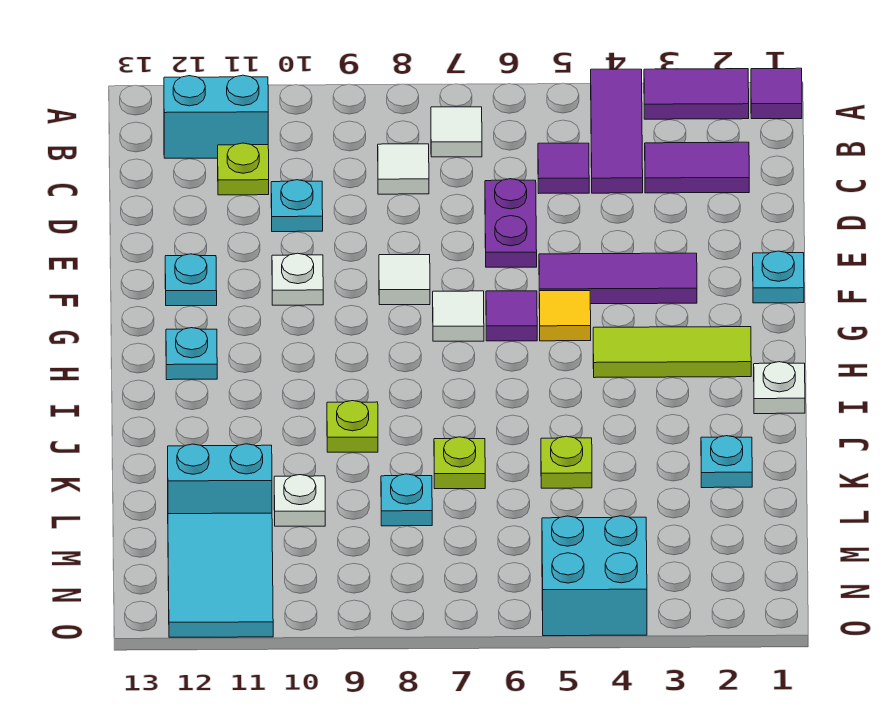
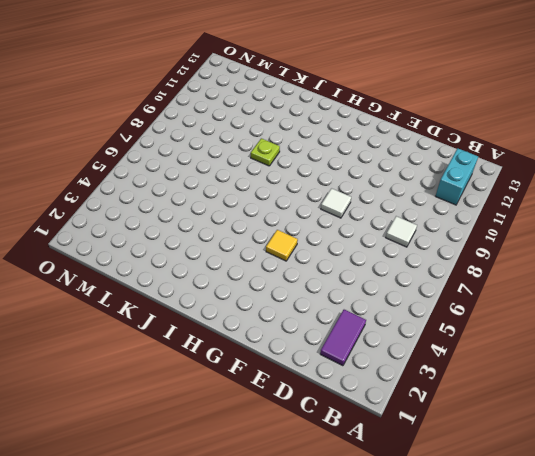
none -> purple tile A1 level 1
none -> purple tile A2:A3 level 1
none -> purple tile A4:C4 level 1
none -> white tile B7 level 1

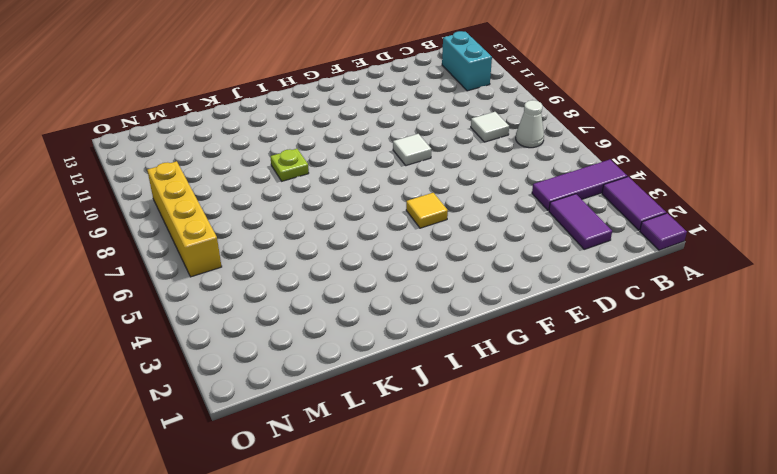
white cone B7 level 1 -> white tile B7 level 1
yellow brick N6:N9 level 1 -> none
none -> purple tile C5 level 1
none -> lime plate C11 level 1
none -> purple plate D6:E6 level 1
none -> cyan plate D10 level 1

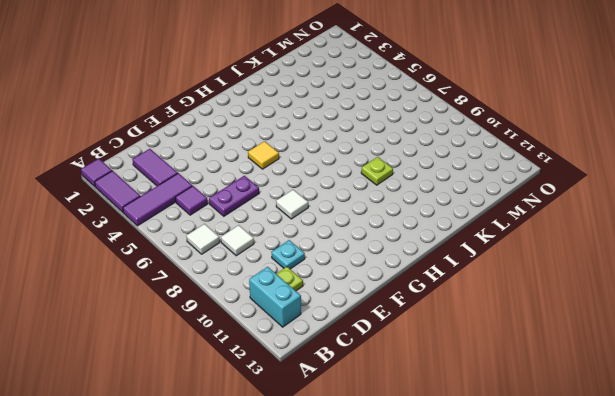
none -> cyan plate F1 level 1
none -> purple tile F3:F5 level 1
none -> white plate F10 level 1
none -> cyan plate F12 level 1

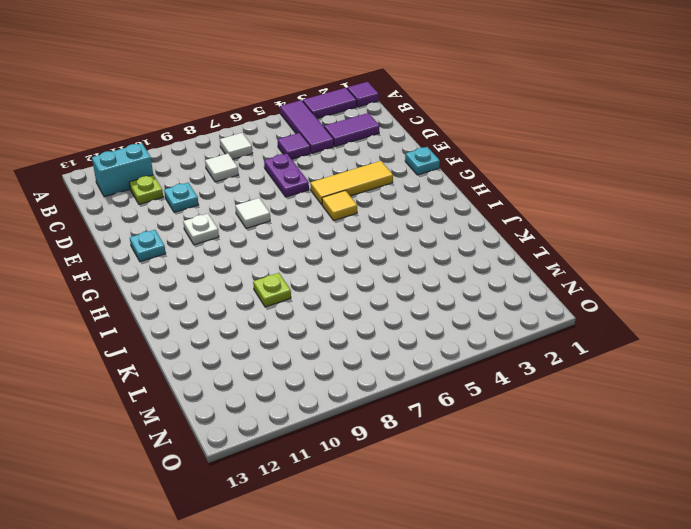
yellow tile F3:F5 level 1 -> purple tile F3:F5 level 1
none -> purple tile G6 level 1
none -> white tile G7 level 1
none -> lime tile H2:H4 level 1
none -> cyan plate H12 level 1

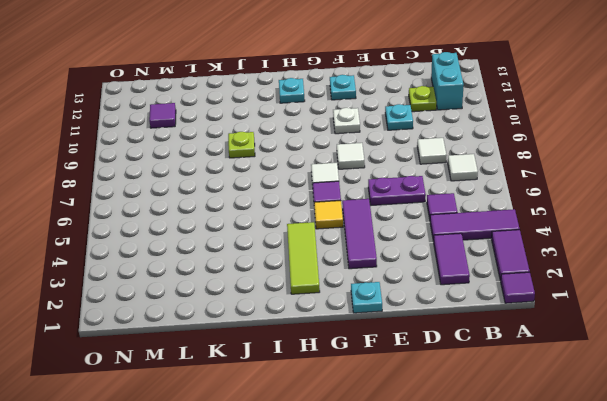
purple tile M11 level 1 -> cyan tile M11:O12 level 1
none -> white plate I1 level 1
none -> cyan plate K2 level 1
none -> lime plate K5 level 1
none -> lime plate K7 level 1

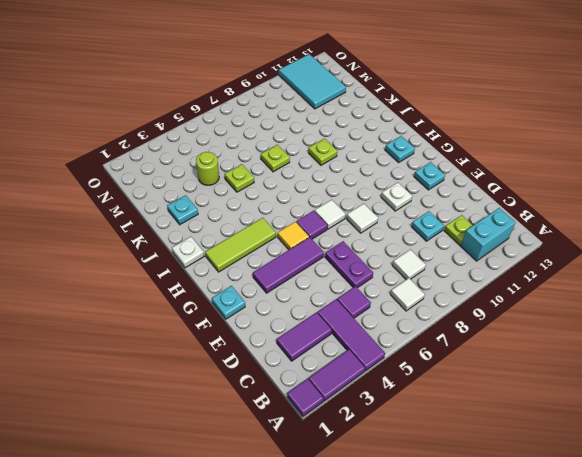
lime round brick L4 level 1 -> none
none -> cyan plate L8 level 1
none -> white plate L10 level 1
none -> cyan brick L11:L12 level 1
none -> cyan brick N4:O5 level 1

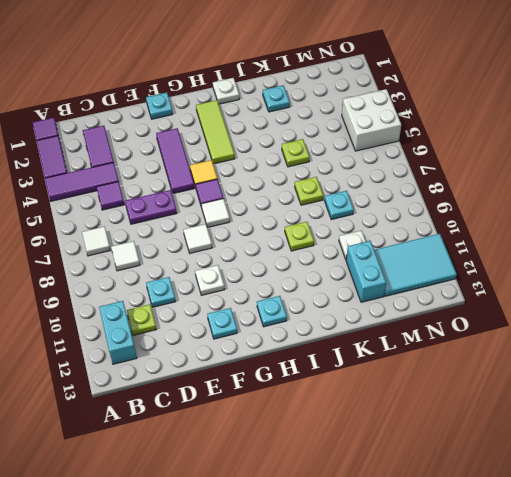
white brick N4:O5 level 1 -> cyan brick N4:O5 level 1

